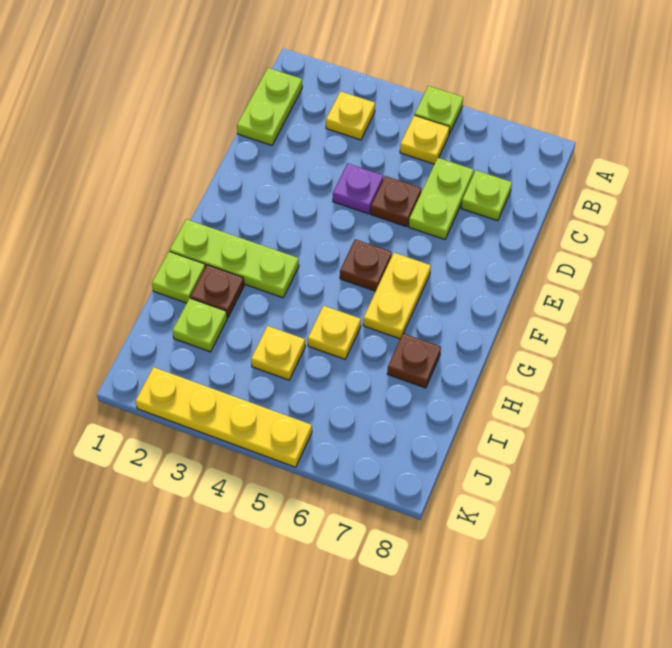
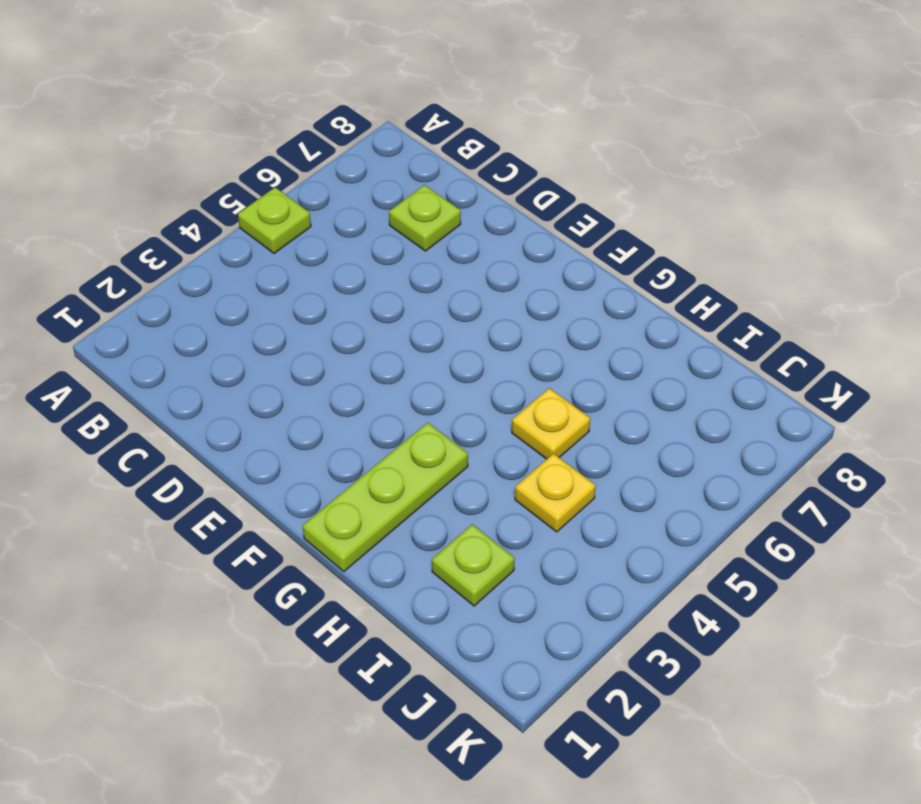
none -> lime plate B1:C1 level 1
none -> yellow plate B3 level 1
none -> yellow plate B5 level 1

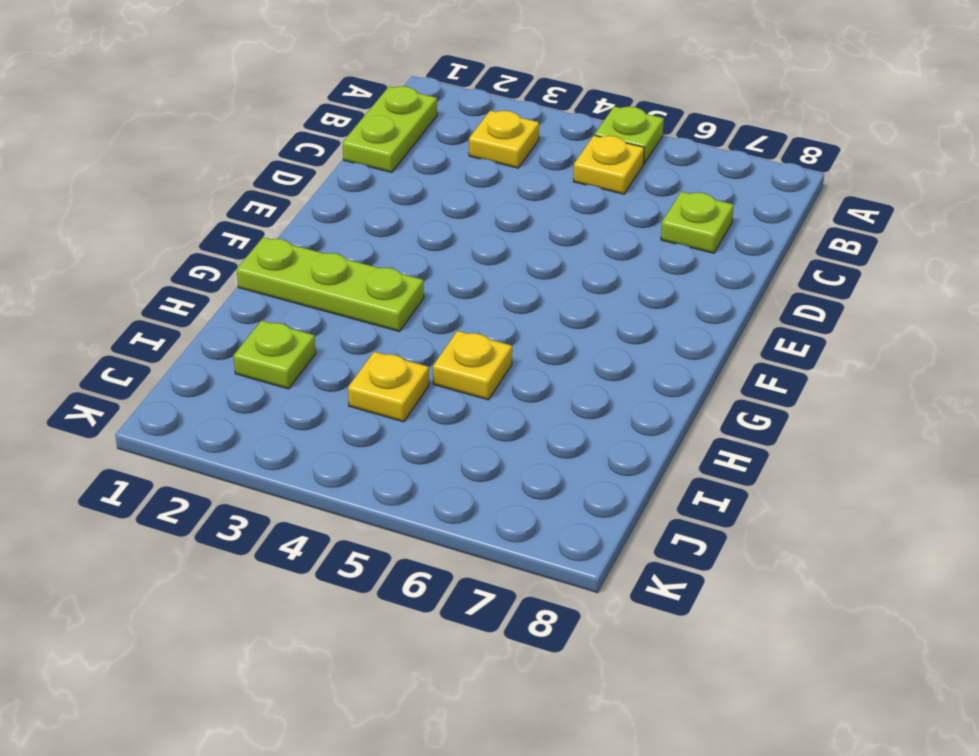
none -> lime plate C6:D6 level 1
none -> purple plate D4 level 1
none -> brown plate D5 level 1

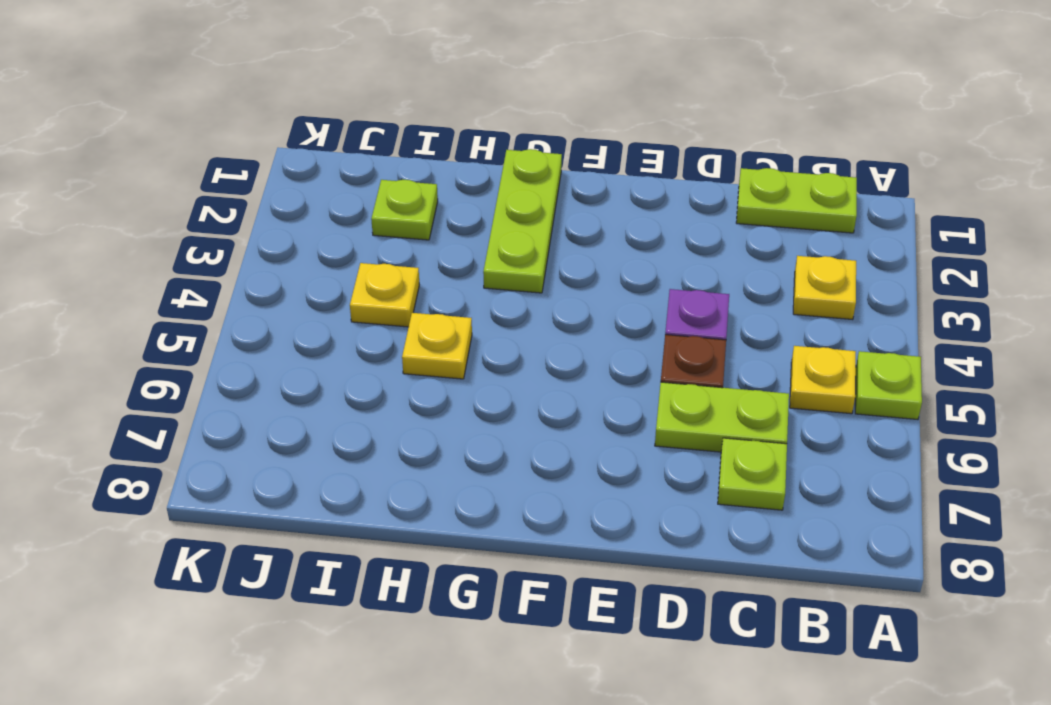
none -> brown plate F5 level 1
none -> yellow plate F6:G6 level 1
none -> lime plate H1 level 1

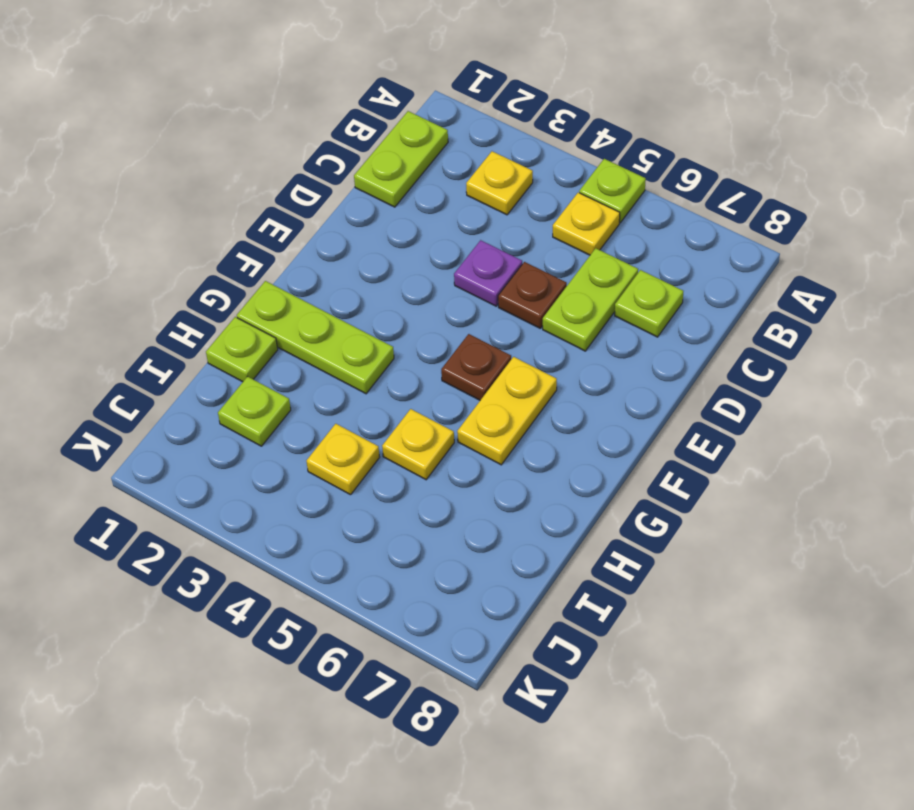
none -> brown plate H2 level 1
none -> brown plate H7 level 1
none -> yellow plate K2:K5 level 1

